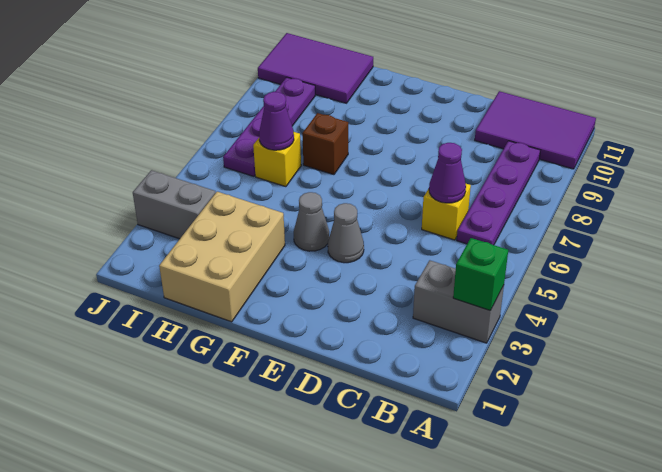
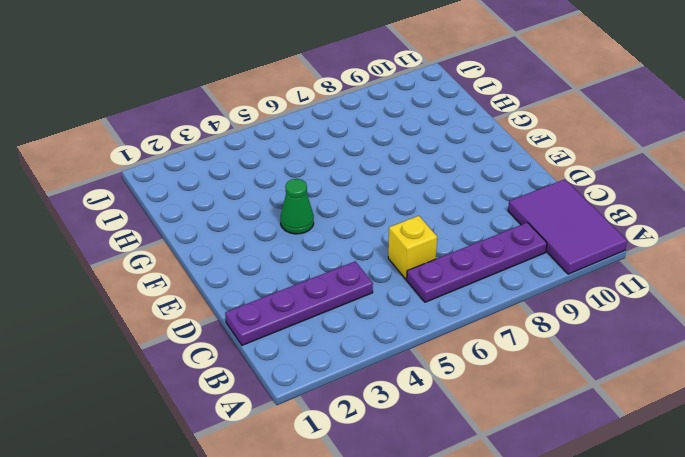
purple plate C1:C4 level 1 -> purple plate I6:I9 level 1
green cone F4 level 1 -> grey cone F4 level 1
none -> grey brick A3:B3 level 1
none -> grey cone E4 level 1
none -> tan brick G1:H3 level 1

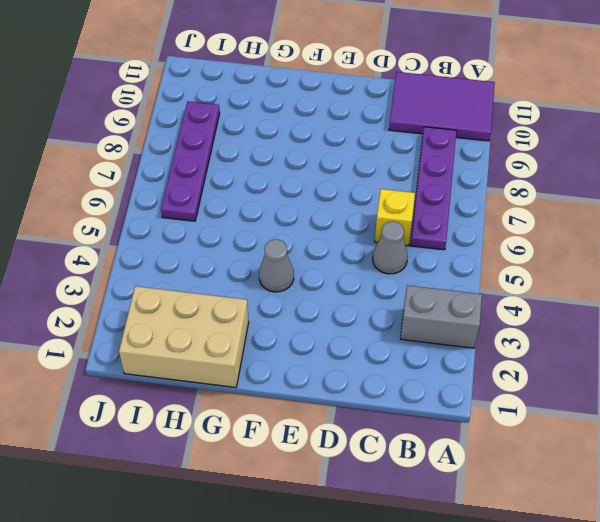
grey cone C5 level 1 -> grey cone E4 level 1
tan brick G1:I2 level 1 -> tan brick G1:H3 level 1
none -> brown brick G7 level 1
none -> yellow brick H6 level 1
none -> purple tile H10:J11 level 1

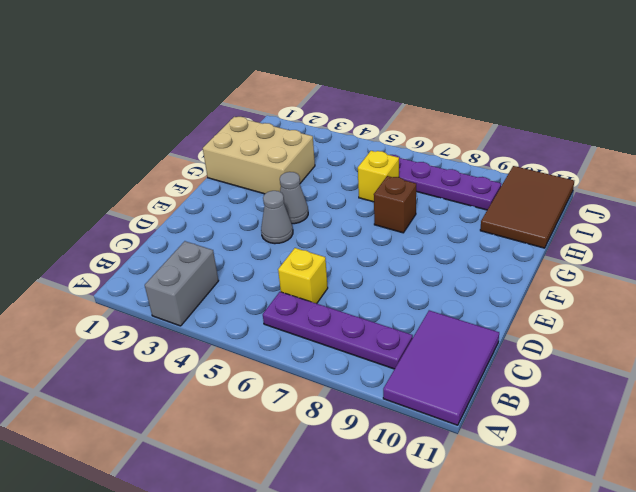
brown tile H10:J11 level 1 -> purple tile H10:J11 level 1
none -> grey brick I3:J3 level 1
none -> green brick A3 level 2
none -> purple cone C6 level 2

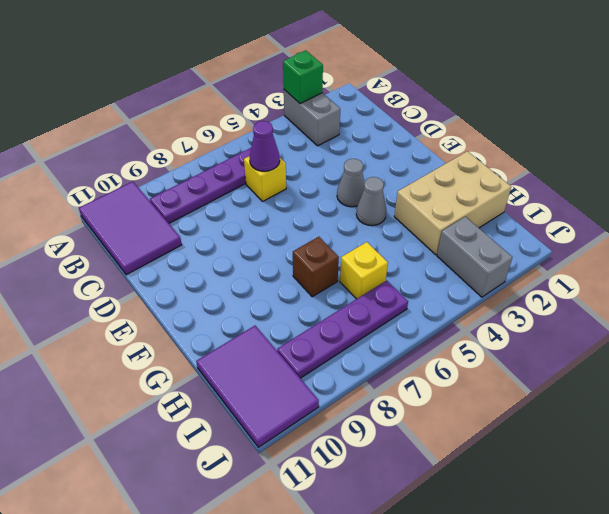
none -> purple cone H6 level 2

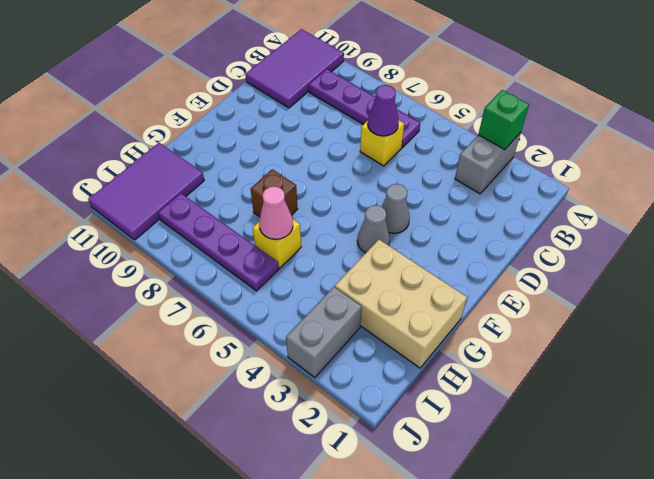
pink cone H6 level 2 -> purple cone H6 level 2

